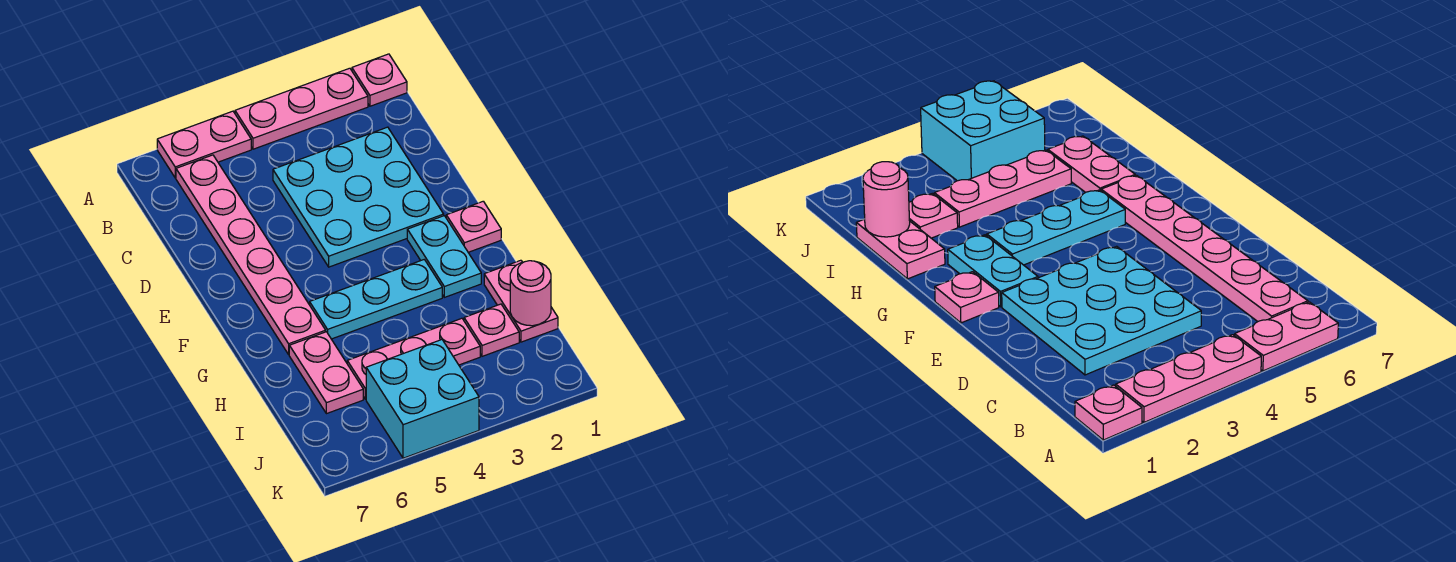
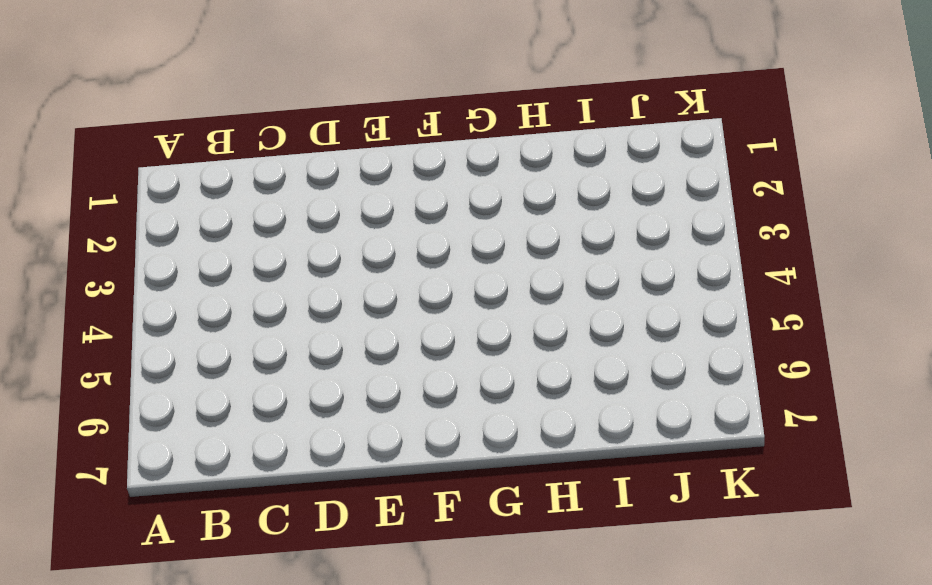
none -> pink plate A1 level 1
none -> pink plate A2:A4 level 1
none -> pink plate A5:A6 level 1

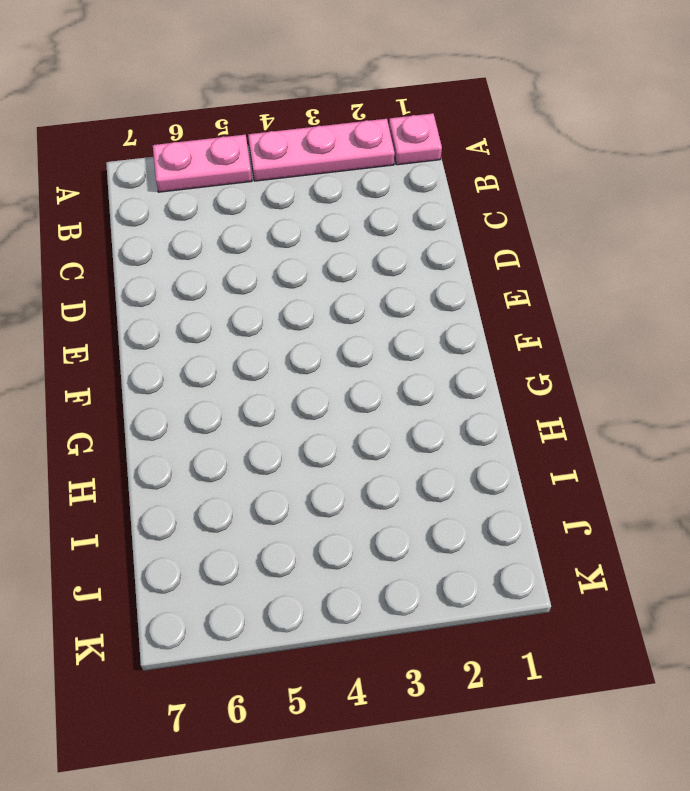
none -> pink plate B6:G6 level 1
none -> cyan plate C2:E4 level 1
none -> pink plate F1 level 1

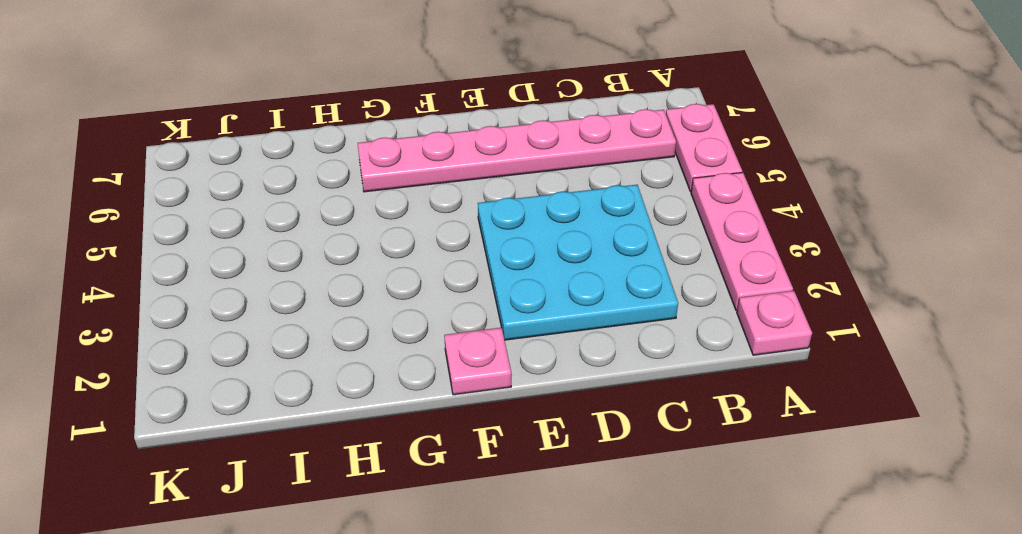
none -> cyan plate F2:G2 level 1
none -> cyan plate G3:G5 level 1
none -> pink plate H1:I1 level 1

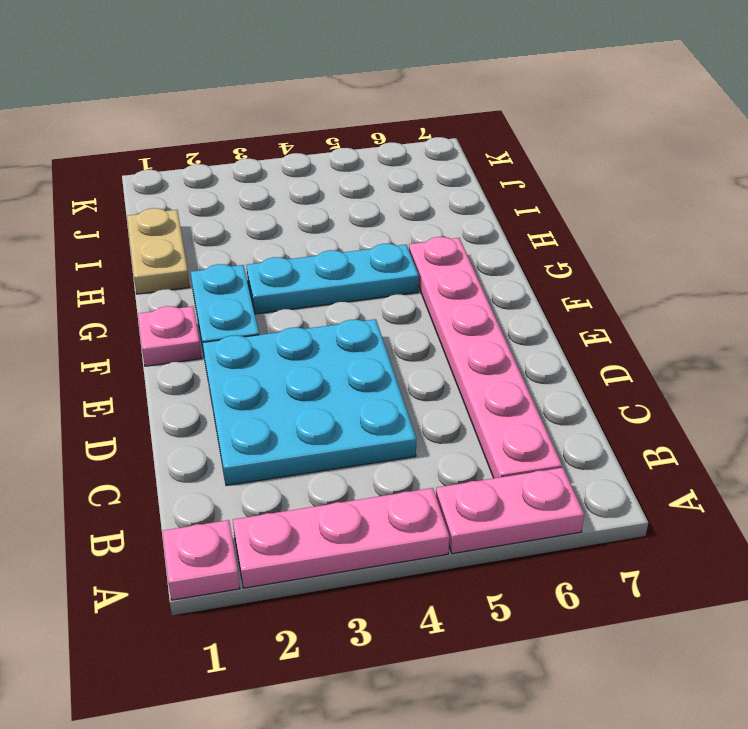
tan plate H1:I1 level 1 -> pink plate H1:I1 level 1
none -> pink plate H6:I6 level 1
none -> pink plate I2 level 1
none -> pink plate I3:I5 level 1

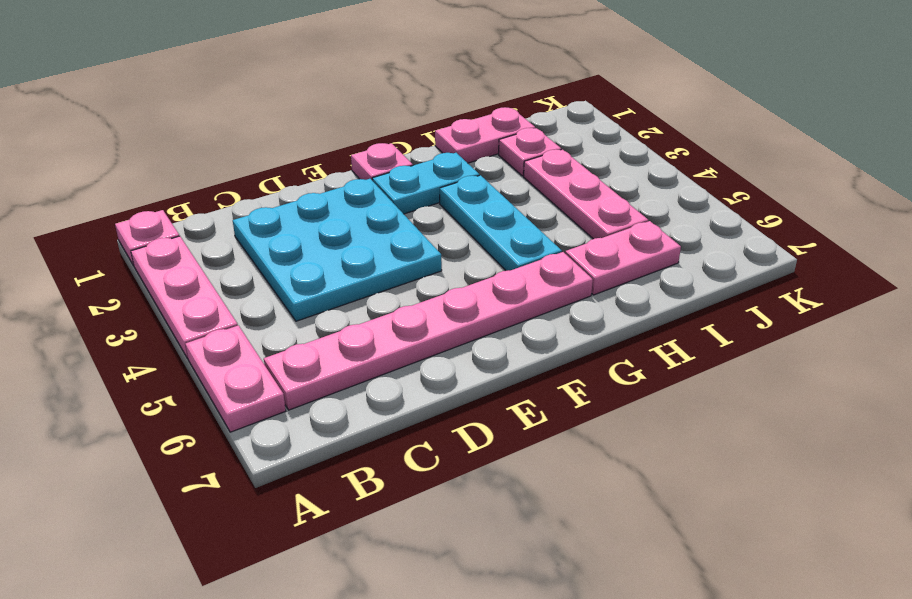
none -> cyan brick J4:K5 level 1
none -> pink round brick I1 level 2

